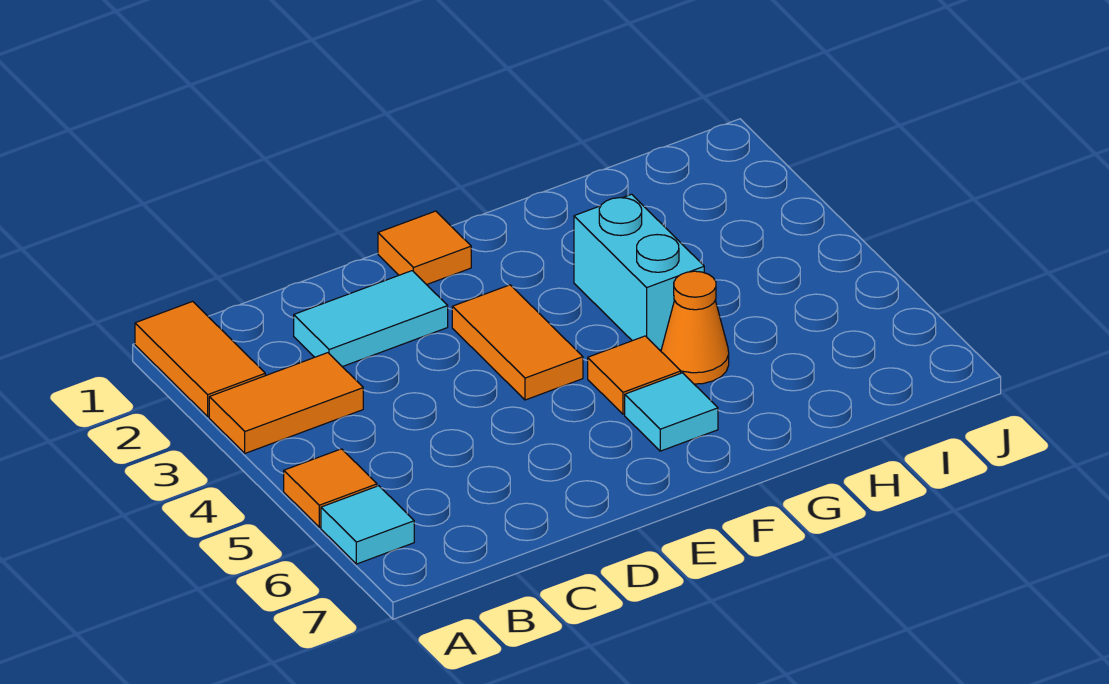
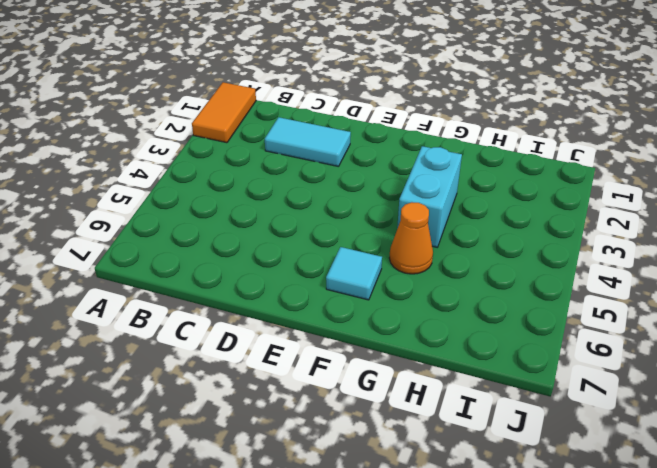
none -> orange tile A3:B3 level 1
none -> orange tile A5 level 1

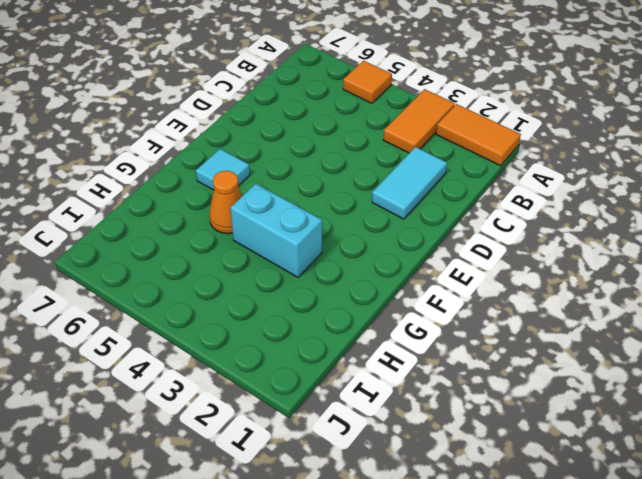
none -> cyan tile A6 level 1
none -> orange tile E1 level 1

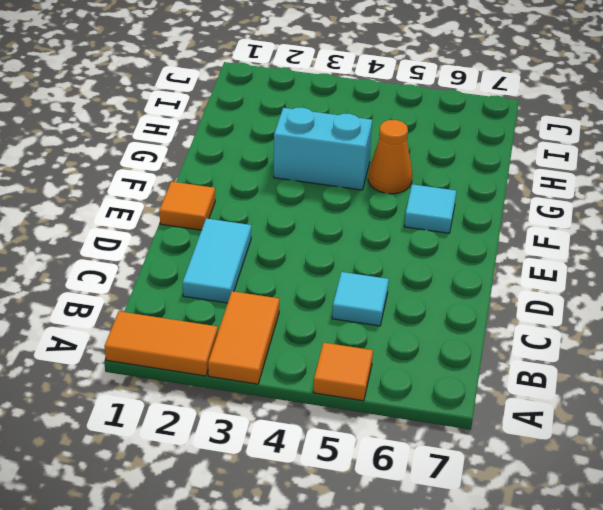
cyan tile C5 level 1 -> cyan tile A6 level 1
none -> orange tile E3:E4 level 1
none -> orange tile F5 level 1

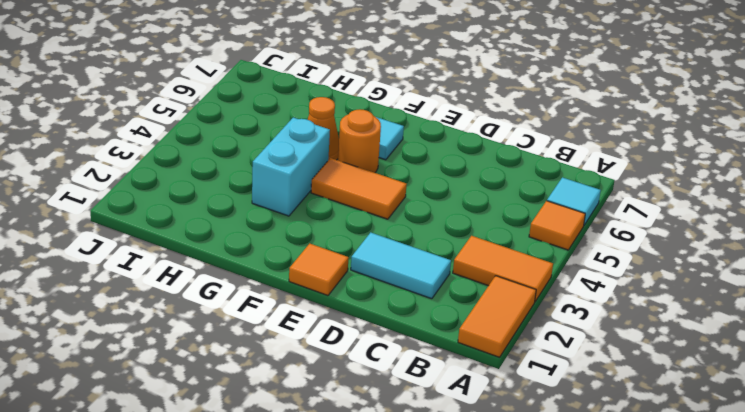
orange tile E4:F4 level 1 -> orange tile E3:E4 level 1
orange round brick F5 level 1 -> orange tile F5 level 1

